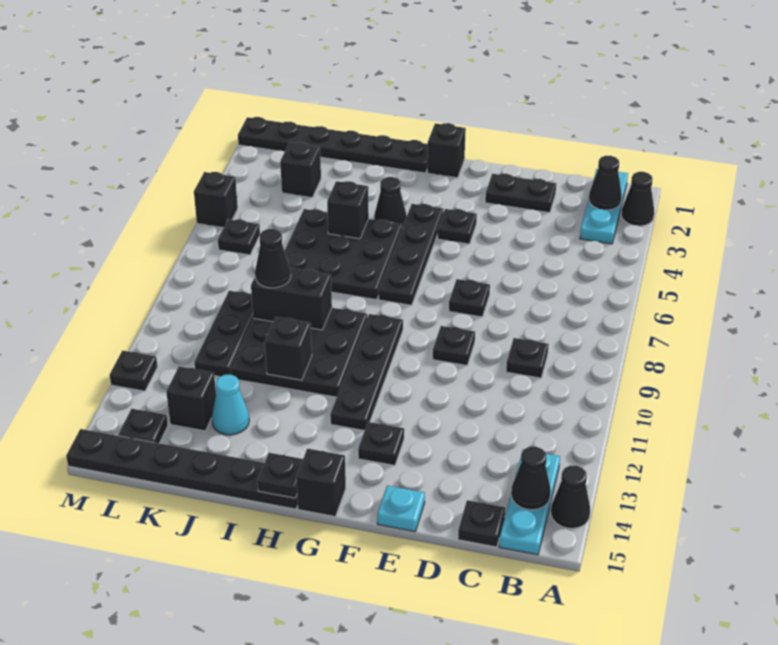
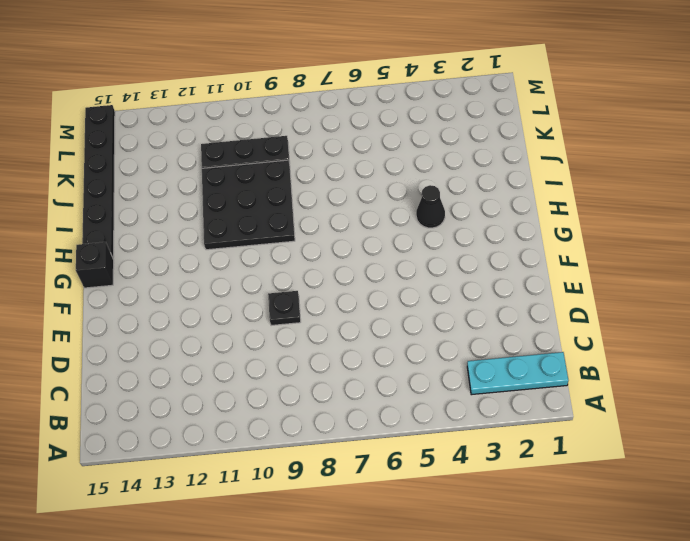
none -> black cone A2 level 1
none -> black cone A14 level 1
none -> cyan plate B13:B15 level 1
none -> black plate C9 level 1

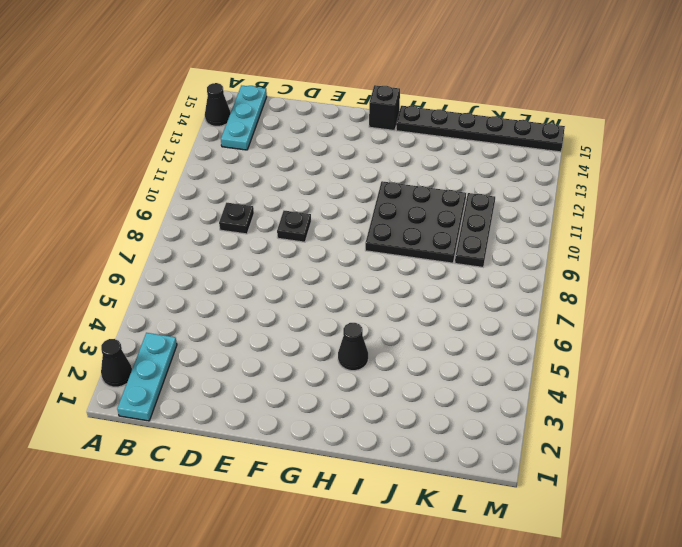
none -> black plate C15 level 1
none -> black plate D2:E2 level 1
none -> black plate E7 level 1
none -> cyan plate E15 level 1

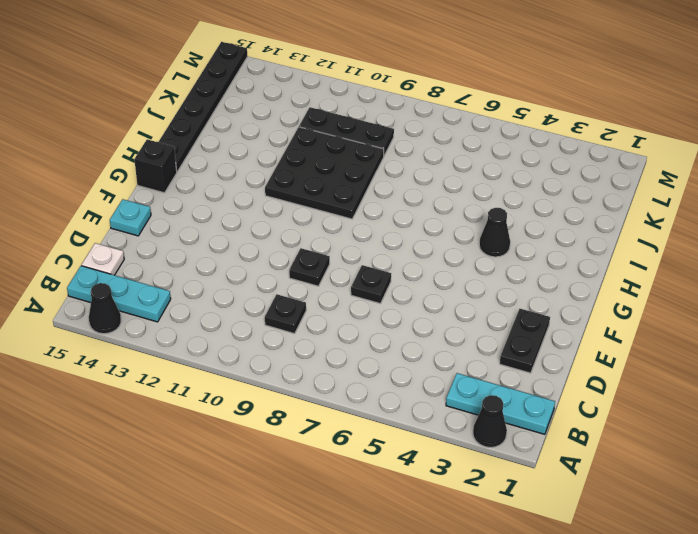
white plate C15 level 1 -> black plate C15 level 1
none -> black plate F4 level 1
none -> black plate F13 level 1
none -> black brick G1 level 1
none -> black plate G4:G7 level 1

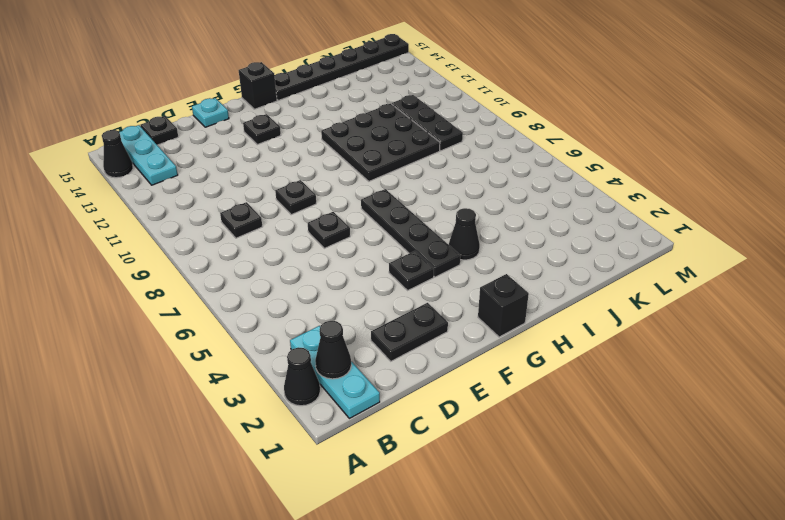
none -> black plate G9:G12 level 1
none -> black plate H1:M1 level 1
none -> black plate H5:J7 level 1
none -> cyan cone J13 level 1

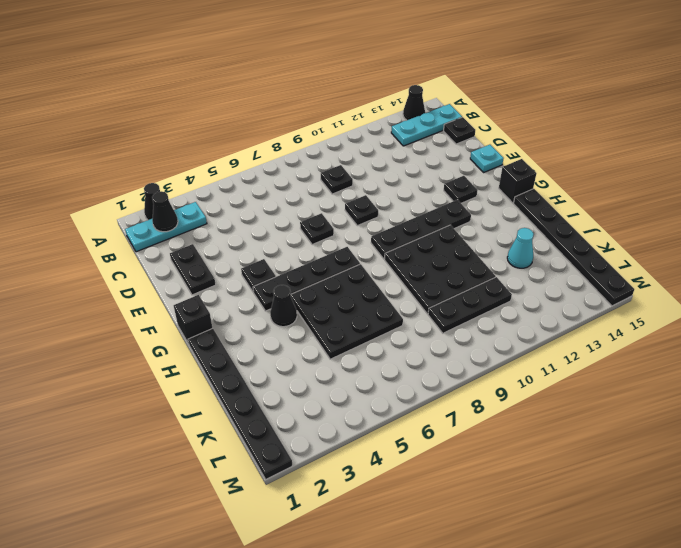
none -> black brick K3 level 1
none -> black brick K13 level 1
none -> black plate L6 level 1
none -> black plate L14 level 1

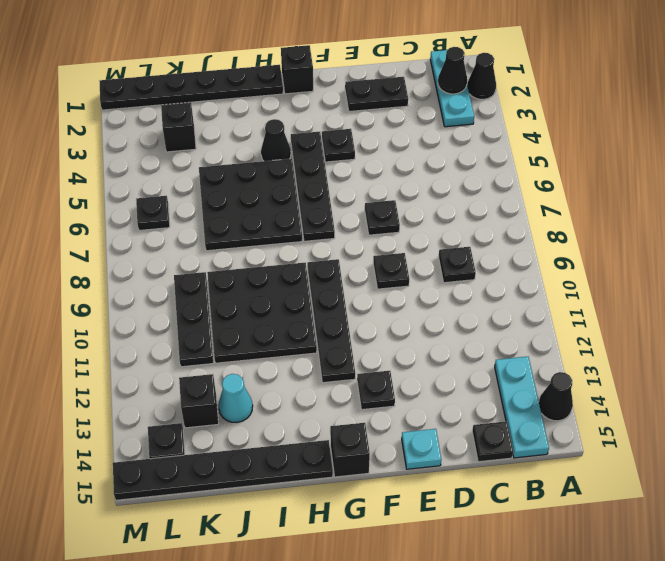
none -> black brick M5 level 1
none -> black plate M12 level 1
none -> black cone B14 level 2
none -> black plate H15 level 2

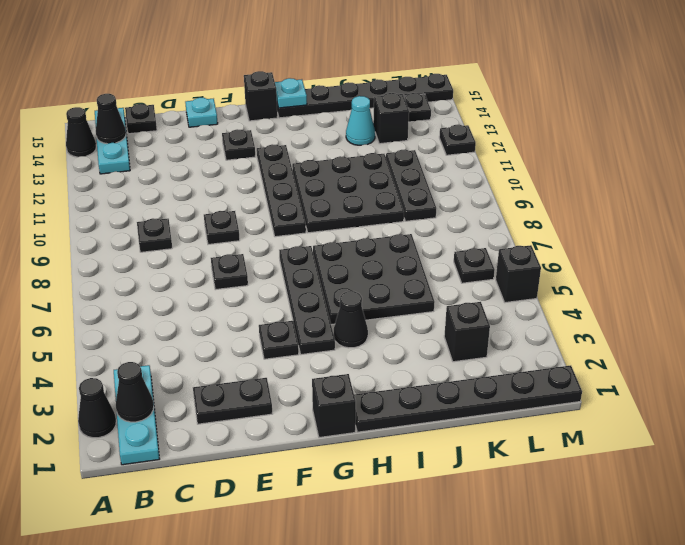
cyan plate H15 level 2 -> black plate H15 level 2
none -> black brick I5 level 2
none -> black brick I9:J9 level 2
none -> black brick I11 level 2
none -> black cone J9 level 3

